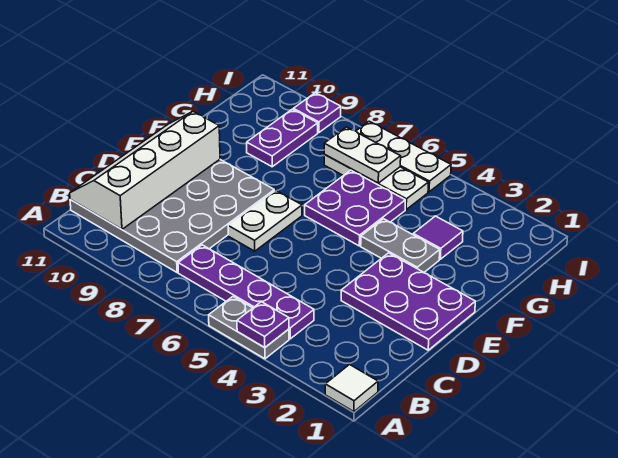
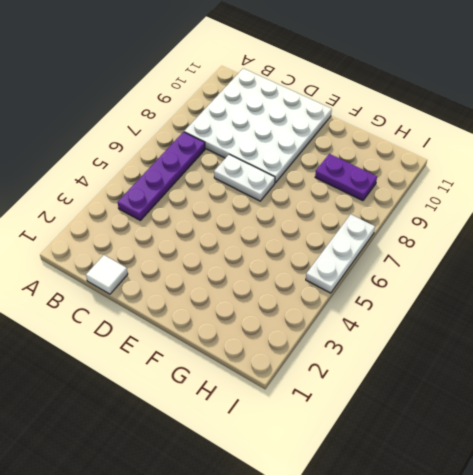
white plate B8:E11 level 1 -> grey plate B8:E11 level 1
white tile C1 level 1 -> white tile A1 level 1
none -> grey plate A4:A5 level 1
none -> purple plate D1:E3 level 1
none -> grey plate F3:F4 level 1

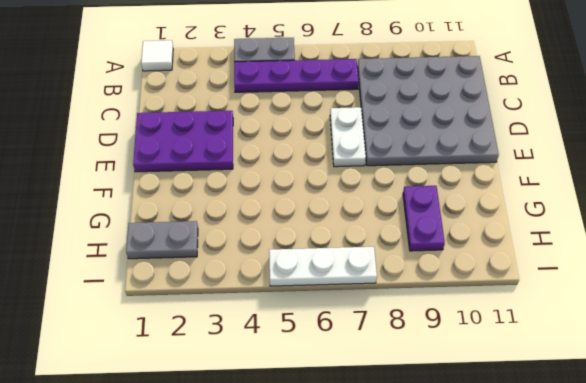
grey plate H1:H2 level 1 -> grey plate F3:F4 level 1
none -> purple plate F5:G6 level 1
none -> purple tile G3 level 1
none -> white plate H5:H7 level 1

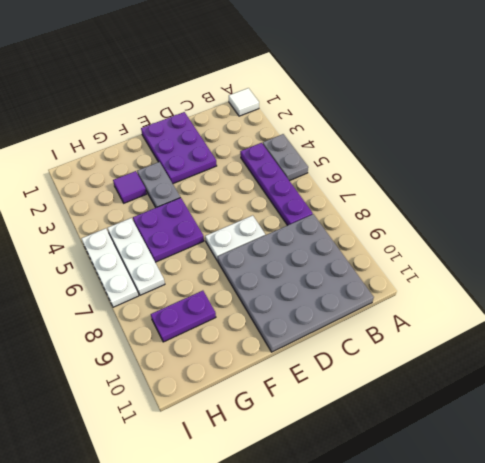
none -> purple plate I9 level 1
none -> purple plate A4 level 2
none -> white slope B10:E11 level 2 top 10

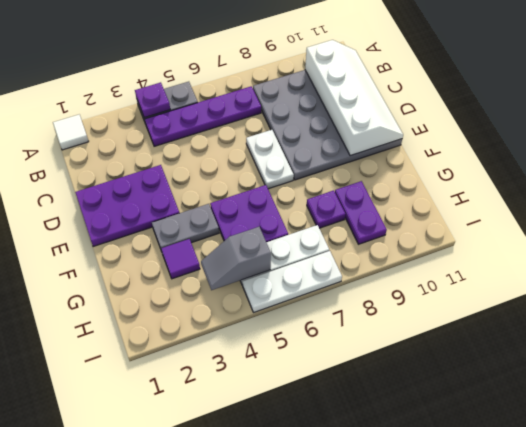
purple plate G8 level 1 -> purple plate I9 level 1
grey slope H4:H5 level 2 top 5 -> none
none -> white plate H6:H7 level 2

